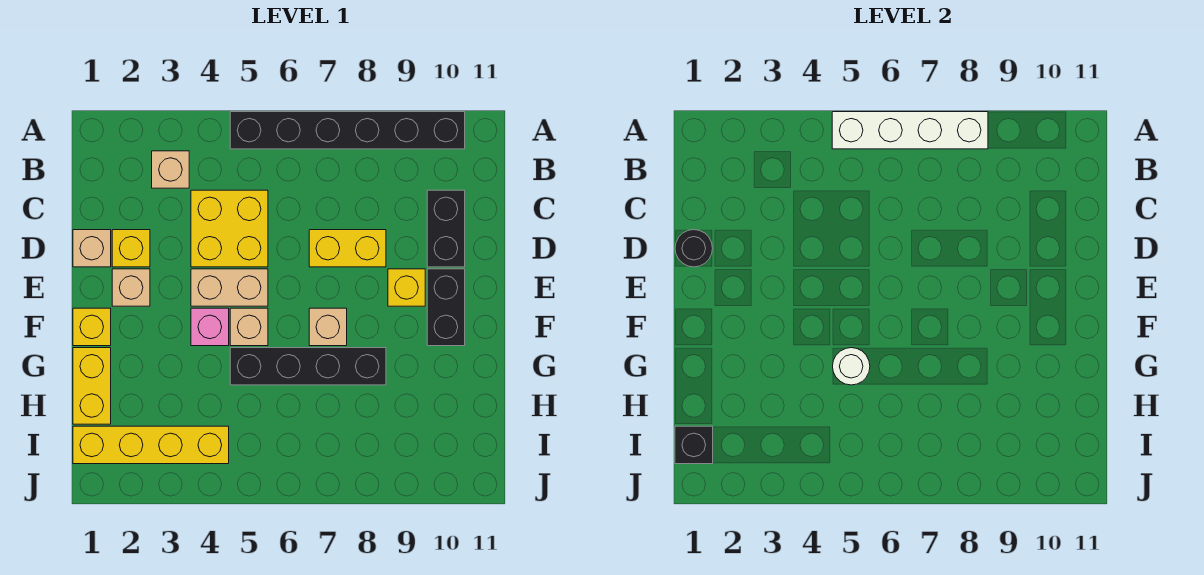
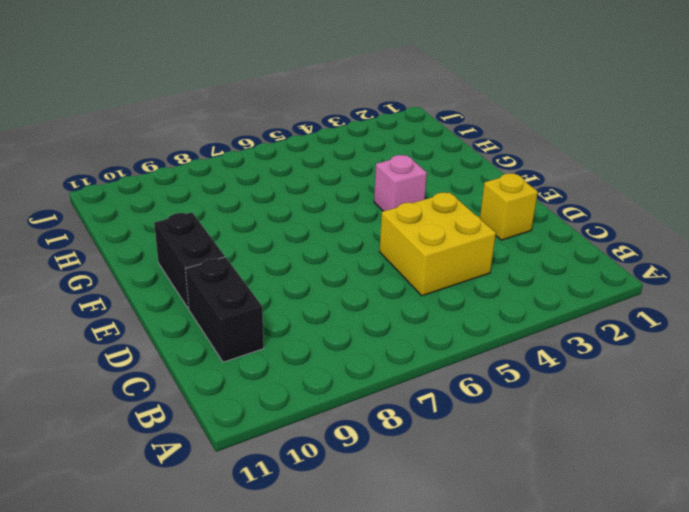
none -> black brick A5:A10 level 1
none -> tan brick B3 level 1
none -> tan brick D1 level 1

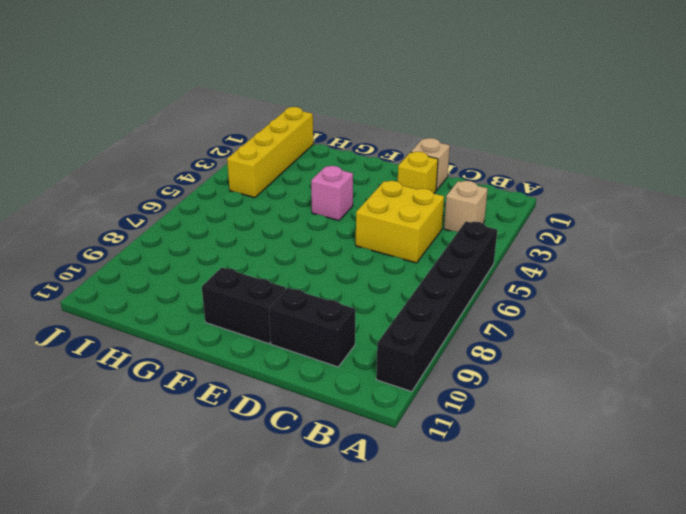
none -> yellow brick D7:D8 level 1
none -> tan brick E2 level 1
none -> tan brick E4:E5 level 1

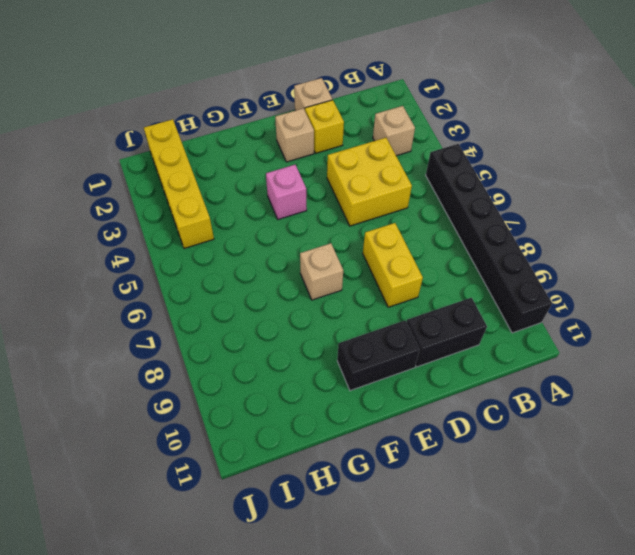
none -> tan brick E4:E5 level 1
none -> yellow brick E9 level 1
none -> yellow brick F1 level 1

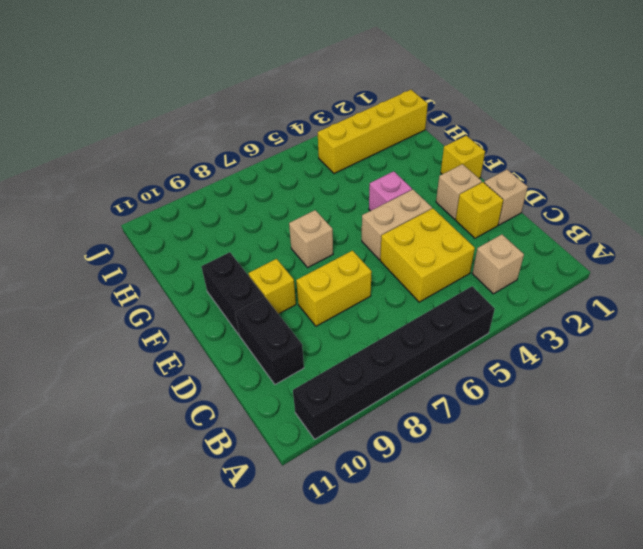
none -> tan brick F5 level 1
none -> yellow brick G1:H1 level 1
none -> black brick G5:G8 level 1

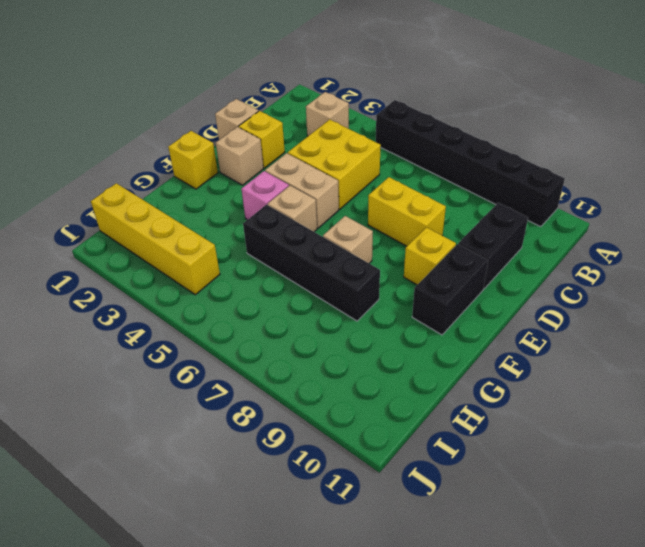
none -> yellow brick G1:H1 level 1
none -> white brick A5:A8 level 2
none -> black round brick D1 level 2

